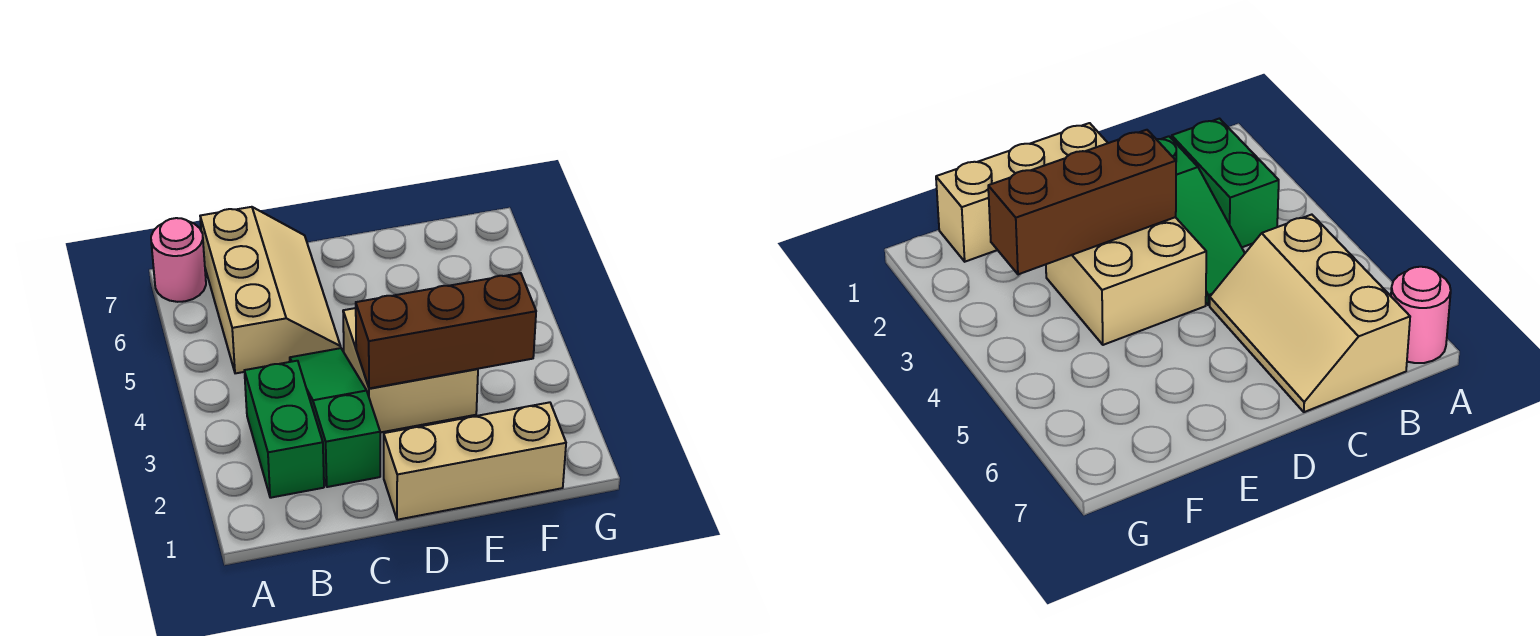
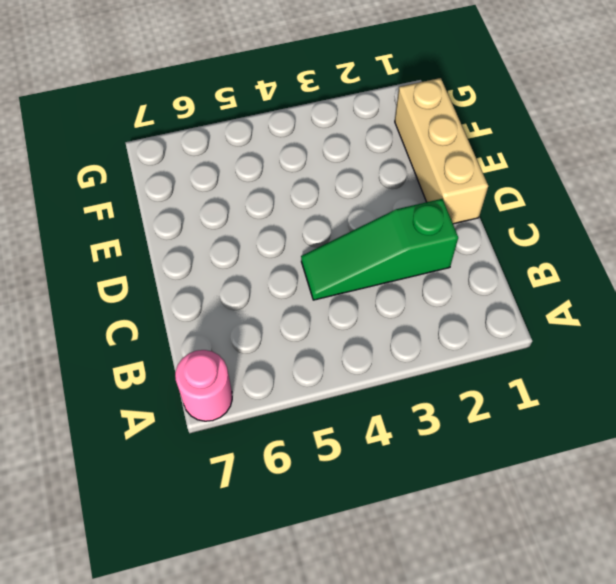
none -> green brick B2:B3 level 1
none -> tan slope B5:C7 level 1 top B

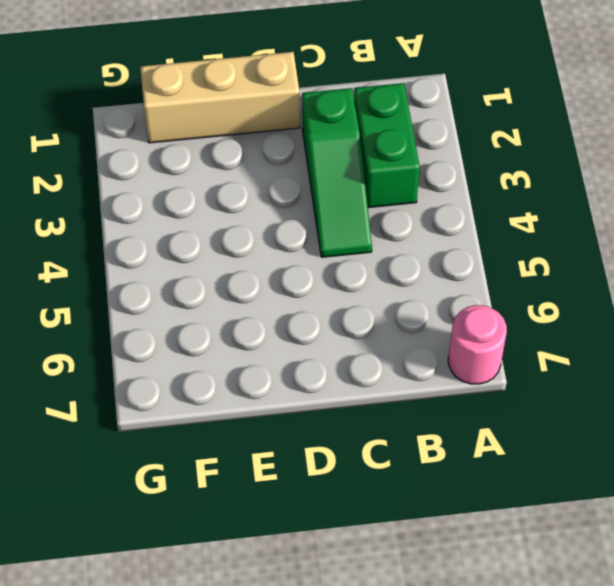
none -> tan slope B5:C7 level 1 top B
none -> tan brick D3:E4 level 1

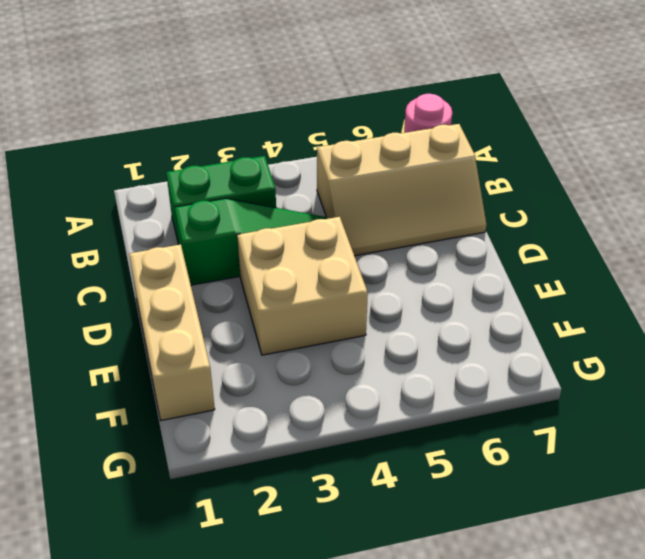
none -> brown brick D3:F3 level 2

